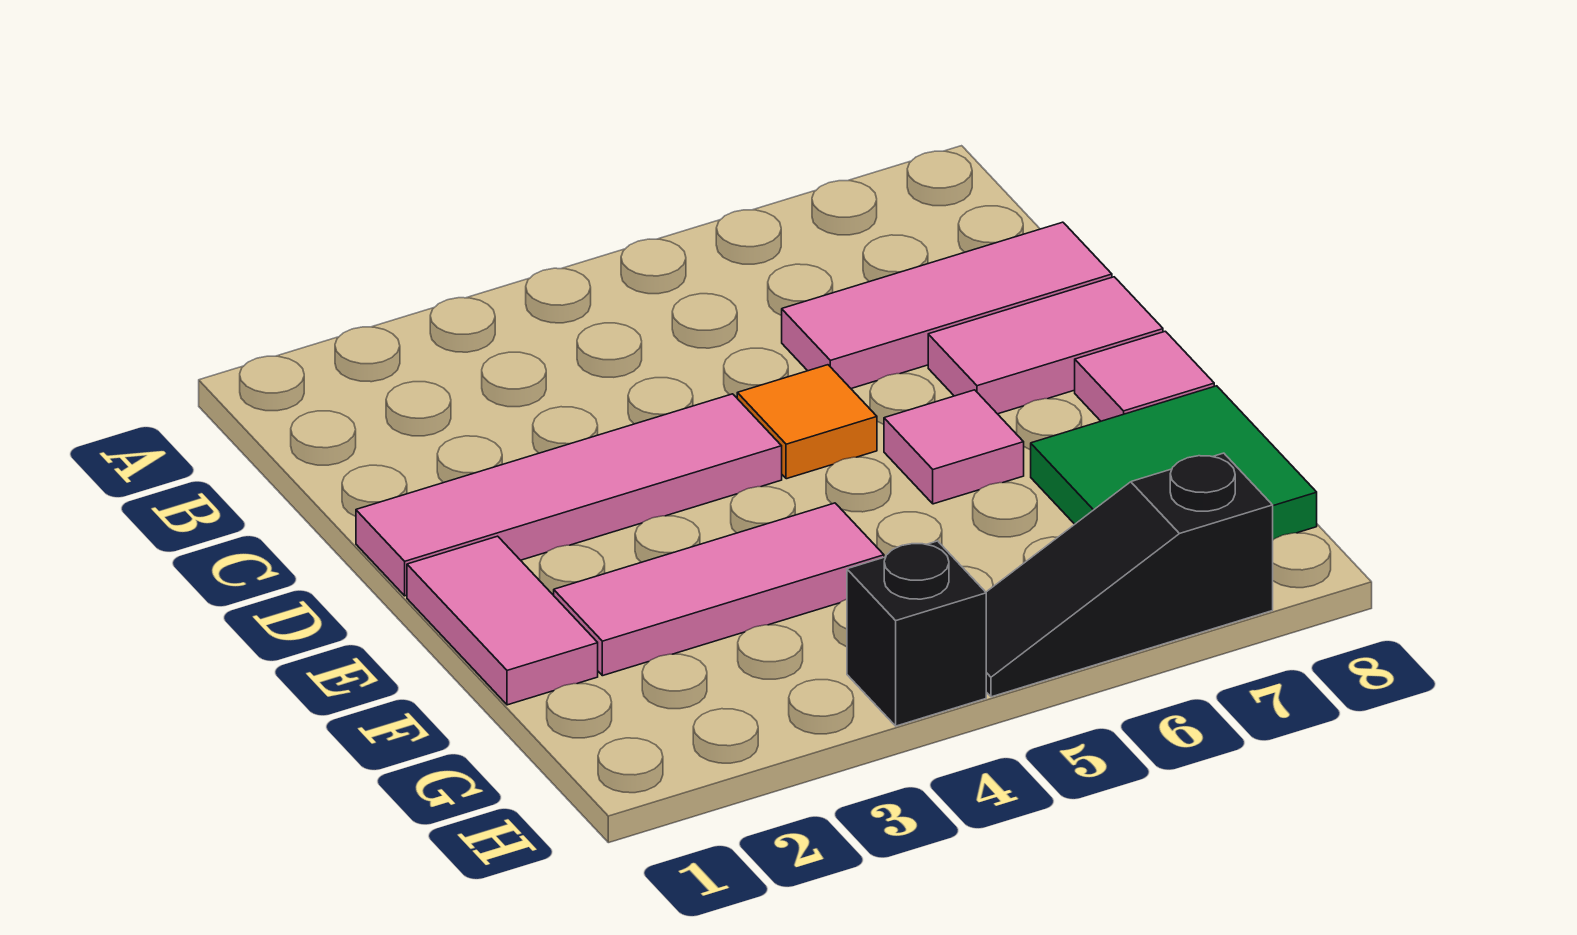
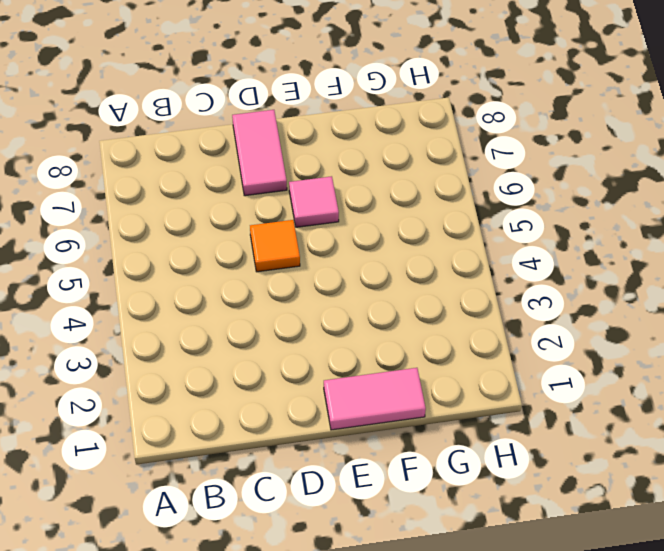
none -> pink tile C6:C8 level 1
none -> pink tile D1:D4 level 1

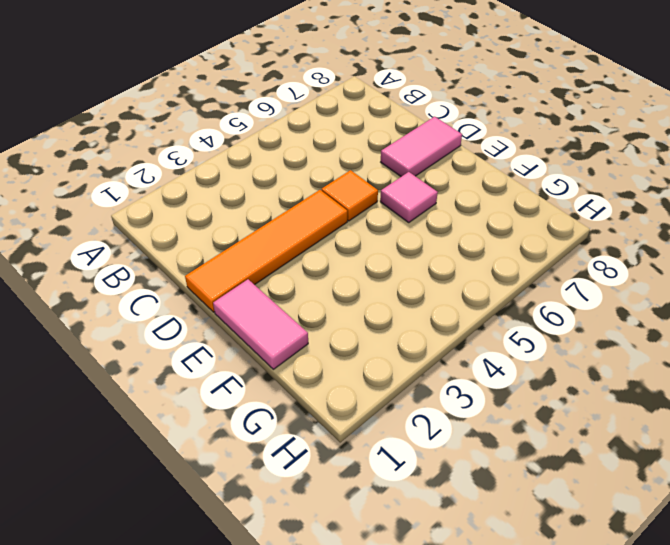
orange tile D1:D4 level 1 -> pink tile D1:D4 level 1
none -> pink tile C6:C8 level 1
none -> pink tile E8 level 1

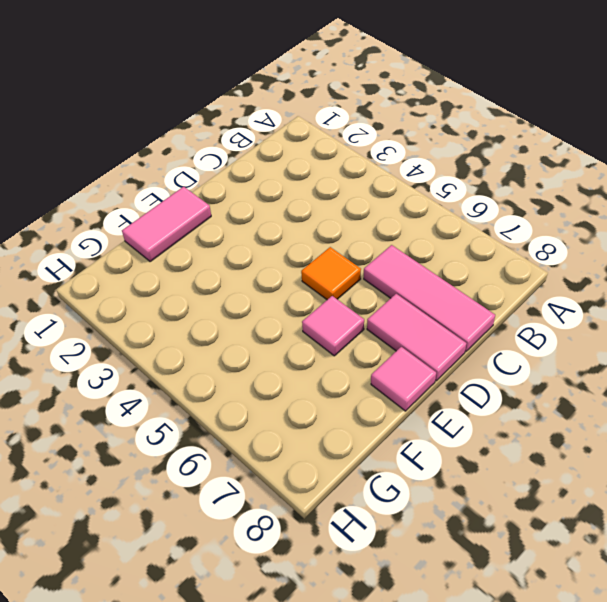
none -> pink tile D1:D4 level 1
none -> pink tile F2:F4 level 1

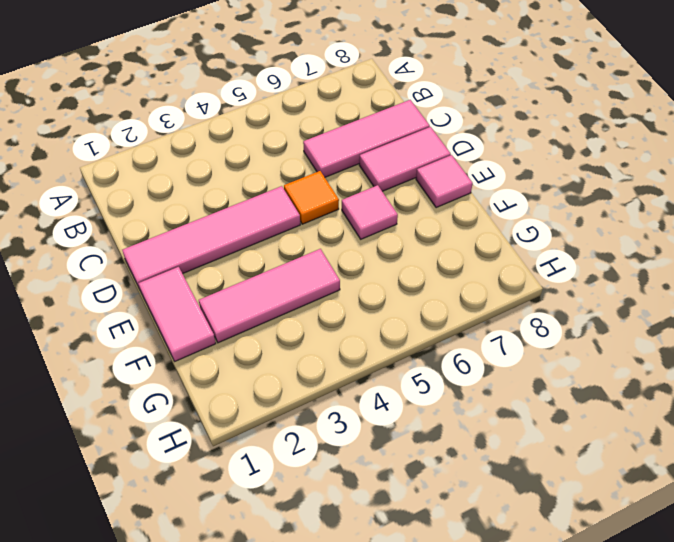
none -> green tile F7:G8 level 1
none -> black brick H4 level 1

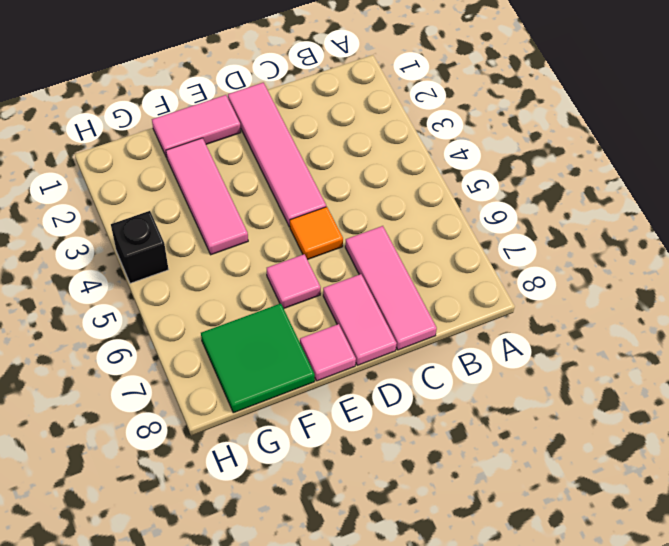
none -> black slope H5:H7 level 1 top 7

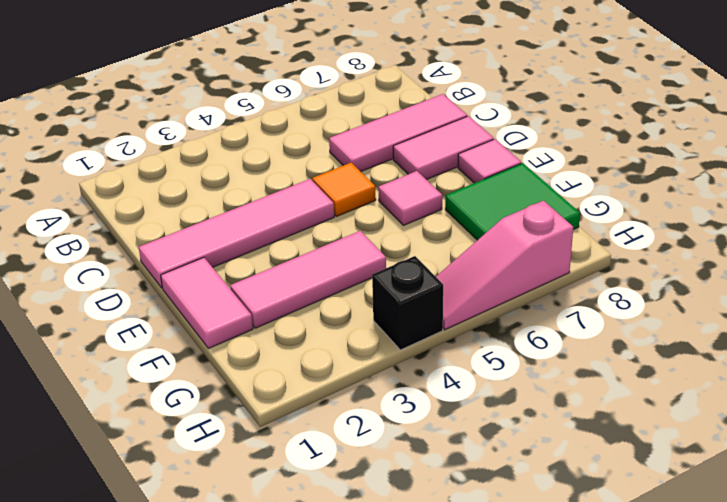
pink slope H5:H7 level 1 top 7 -> black slope H5:H7 level 1 top 7

